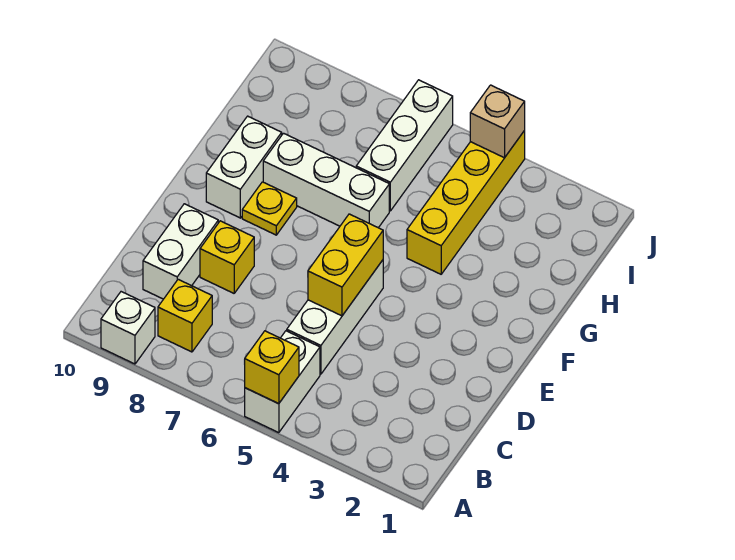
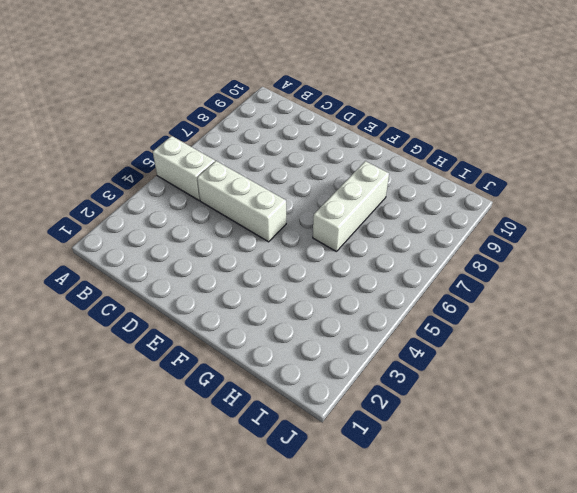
none -> white brick A9 level 1
none -> yellow brick B8 level 1
none -> white brick C9:D9 level 1

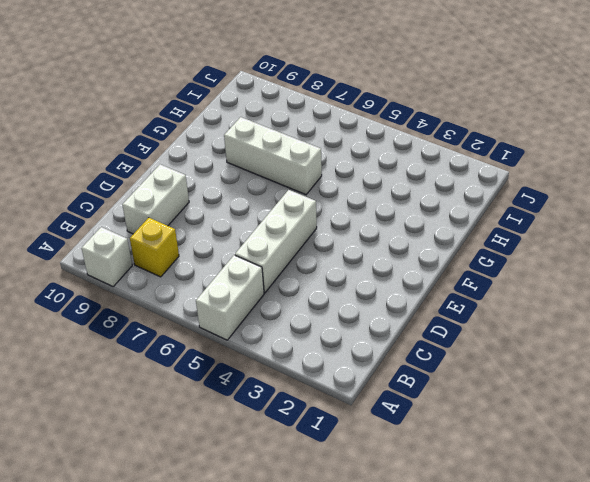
none -> yellow brick D8 level 1
none -> yellow plate F8 level 1
none -> white brick F9:G9 level 1

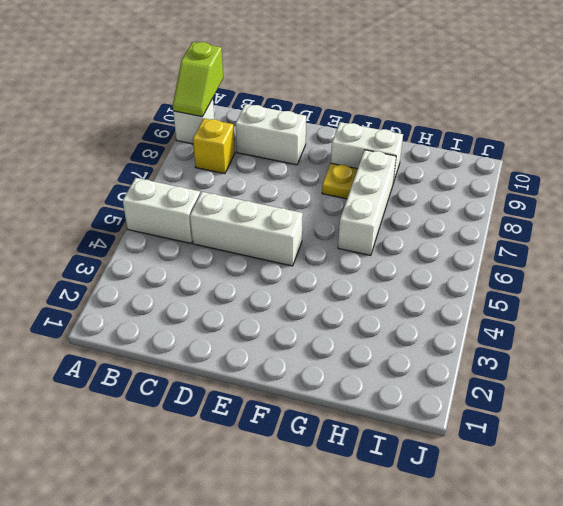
lime slope A9:A10 level 2 top 10 -> none
none -> yellow brick D8 level 1
none -> yellow brick G4:J4 level 1
none -> white brick H6:J6 level 1

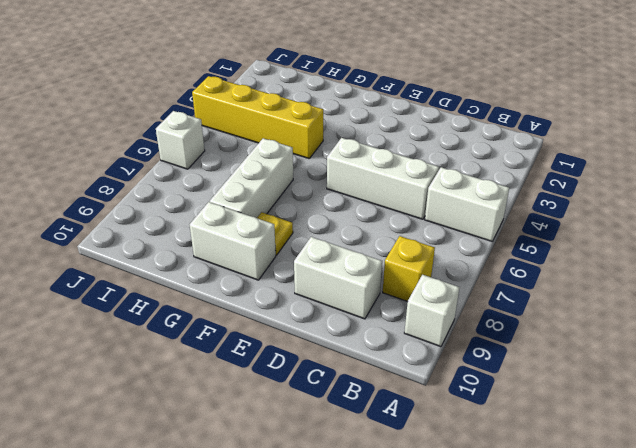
white brick J6 level 1 -> white brick H6:J6 level 1
none -> yellow brick D8 level 1
none -> yellow brick A5 level 2
none -> yellow brick D5:E5 level 2

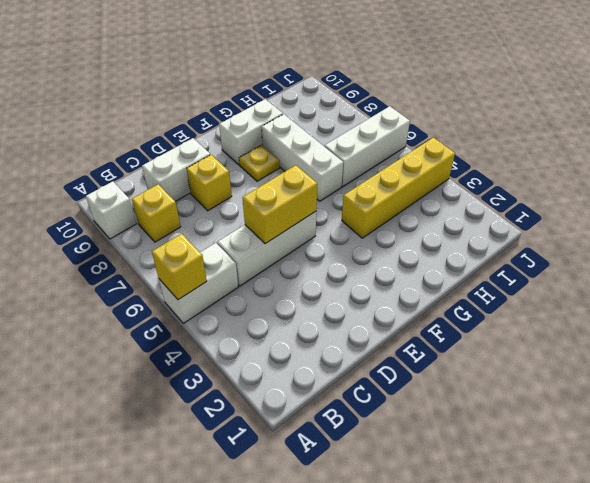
none -> tan brick J4 level 2

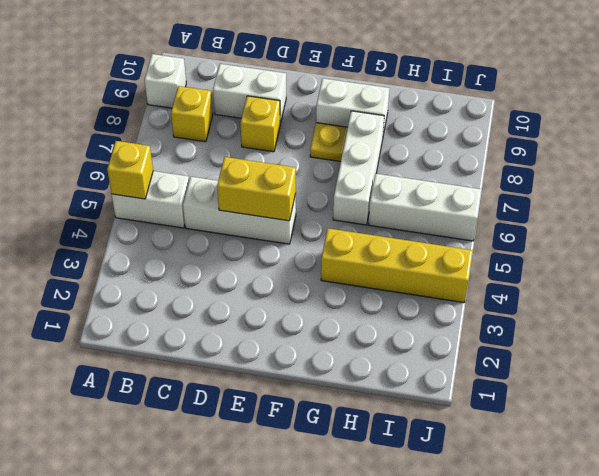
none -> tan brick J4 level 2

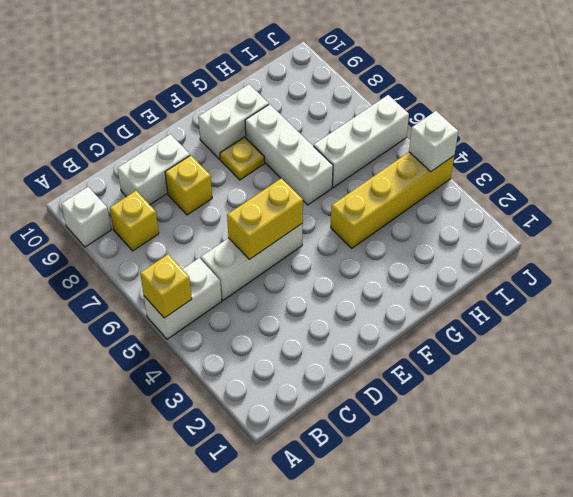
white brick J4 level 2 -> tan brick J4 level 2

